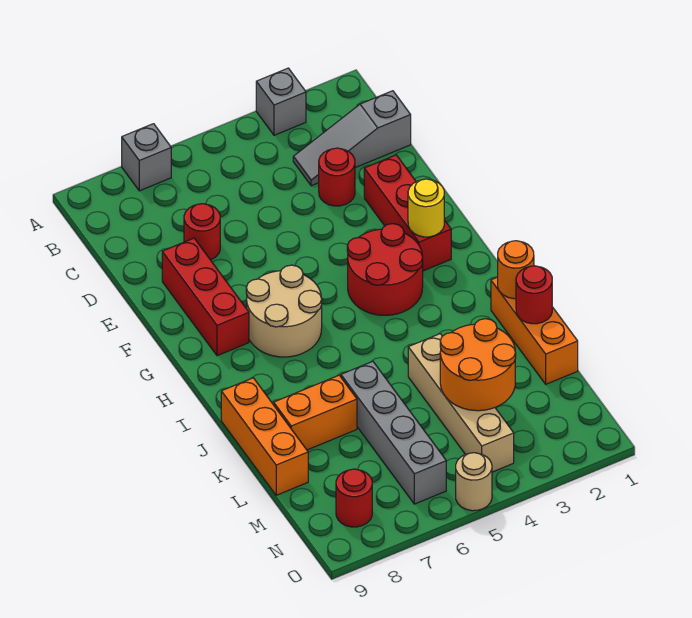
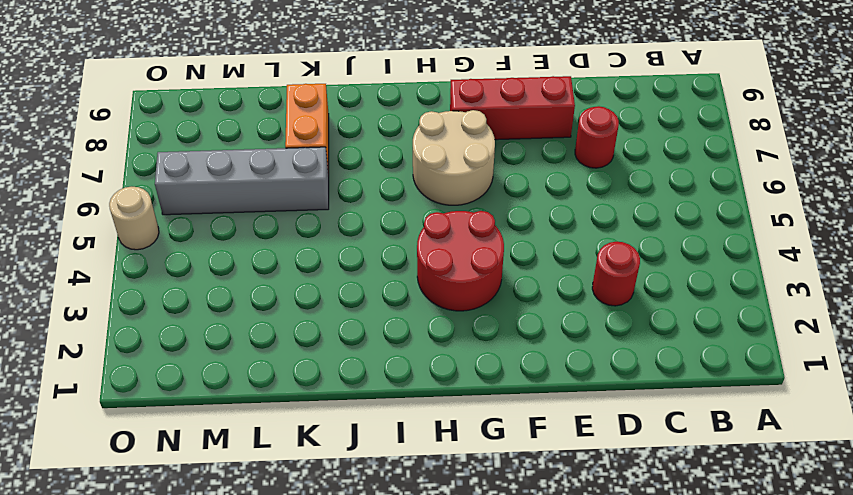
none -> grey brick A3 level 1
none -> grey brick A7 level 1
none -> grey slope C1:C3 level 1 top 1

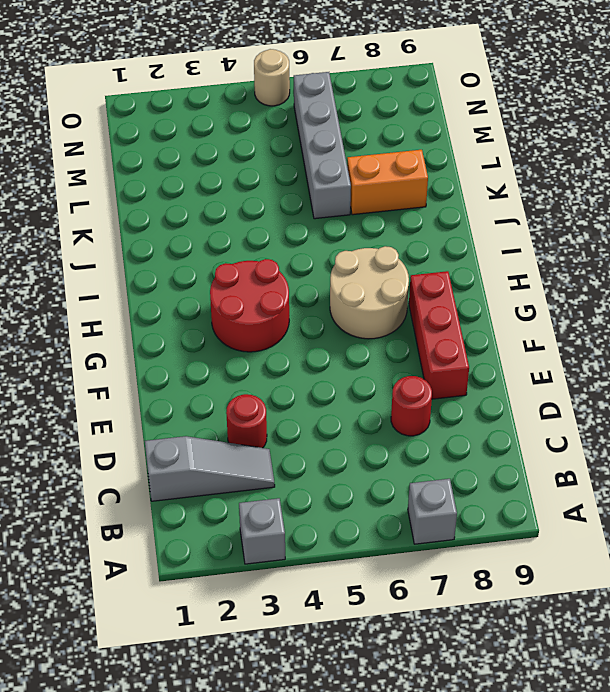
none -> red brick E2:G2 level 1
none -> orange brick J1:L1 level 1
none -> orange brick J9:L9 level 1

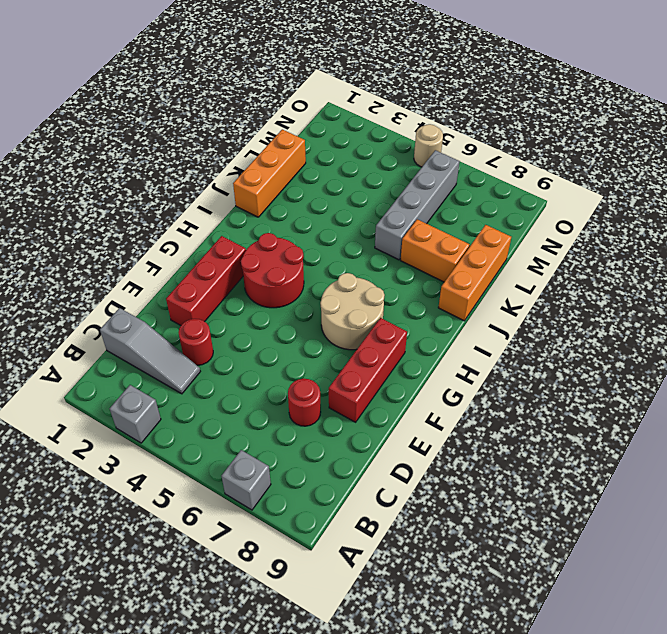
none -> tan brick K4:N4 level 1
none -> red round brick N8 level 1
none -> yellow round brick G2 level 2

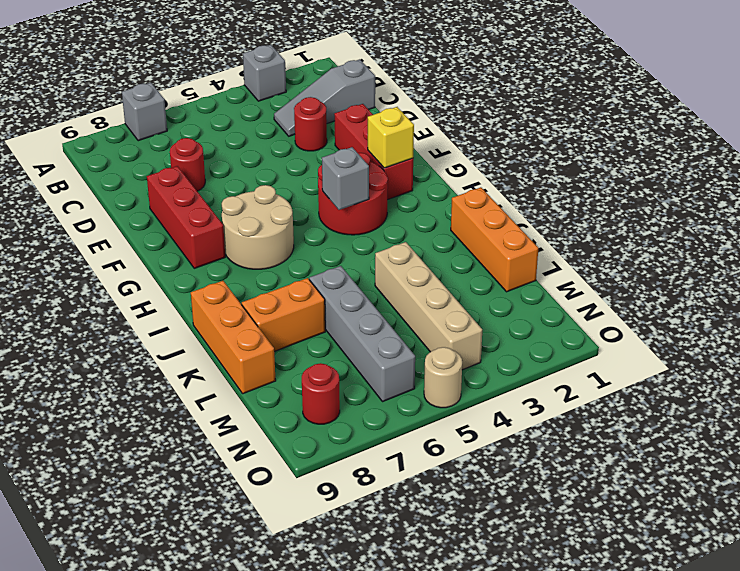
yellow brick G2 level 2 -> yellow round brick G2 level 2
grey brick H4 level 2 -> none
none -> orange round brick J1 level 2
none -> red round brick K1 level 2
none -> orange round brick L3:M4 level 2

